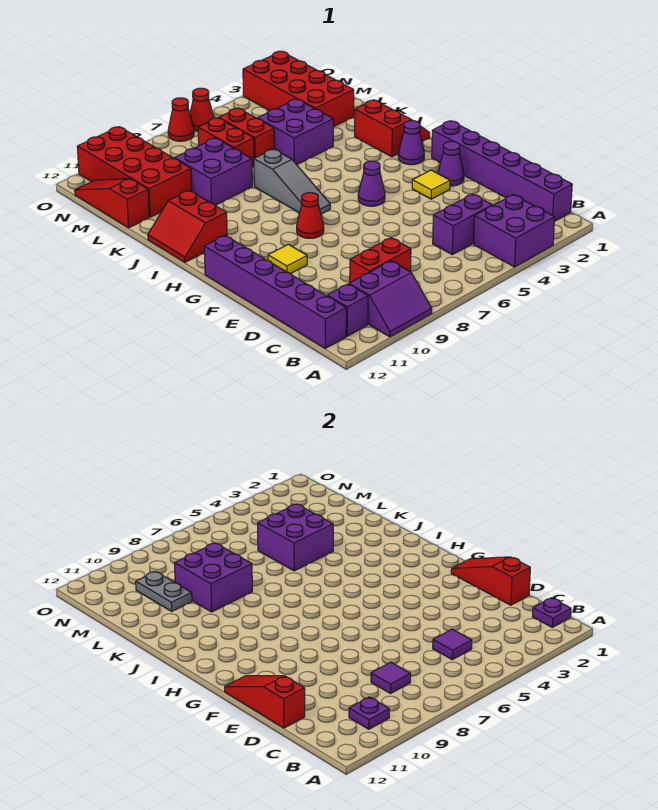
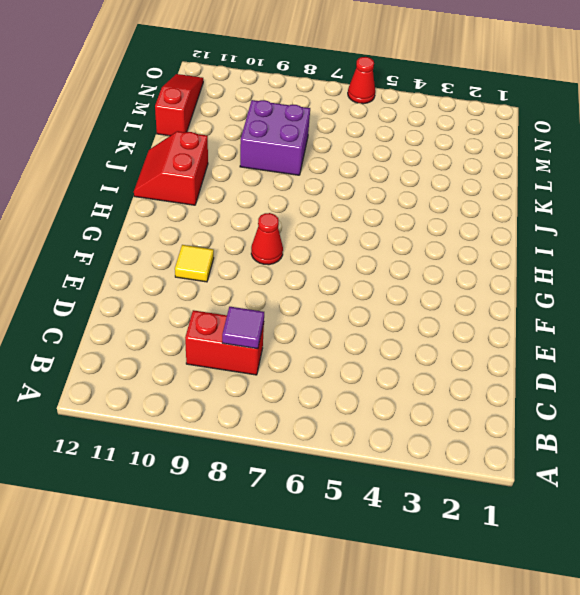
none -> purple brick A3:B4 level 1
none -> purple slope A9:B10 level 1 top B
none -> purple brick B1:G1 level 1
none -> purple brick B11 level 1

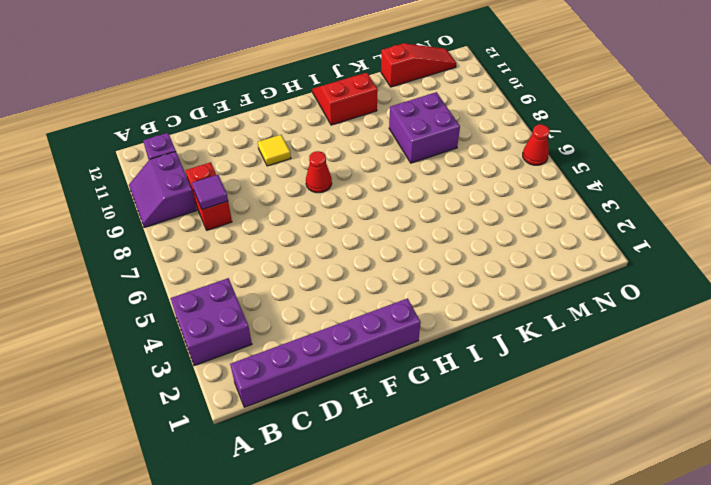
none -> purple brick B12:G12 level 1
none -> purple brick C4:C5 level 1
none -> purple cone F2 level 1
none -> yellow tile F3 level 1

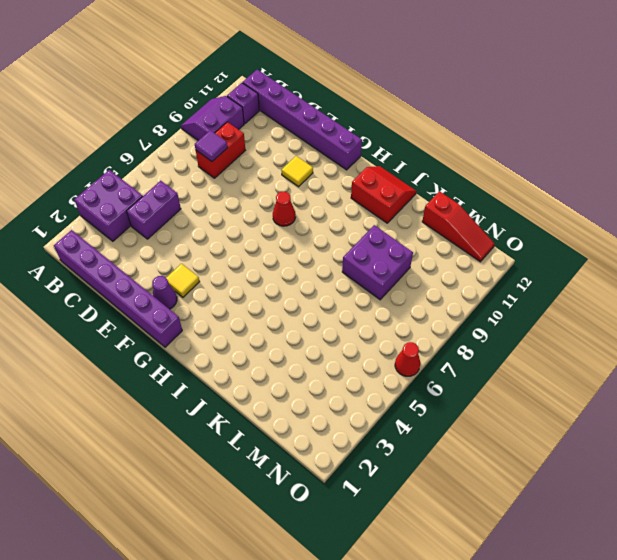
none -> purple cone G5 level 1
none -> purple cone H2 level 1
none -> grey slope H7:J7 level 1 top J
none -> red slope I1:J2 level 1 top 2

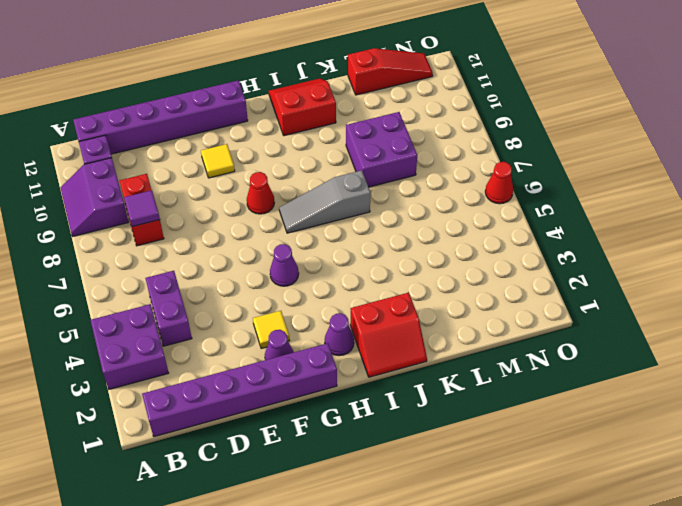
none -> purple brick K4:L5 level 1
none -> red brick L2:O3 level 1
none -> red brick L6:M6 level 1
none -> red brick L7:M7 level 1

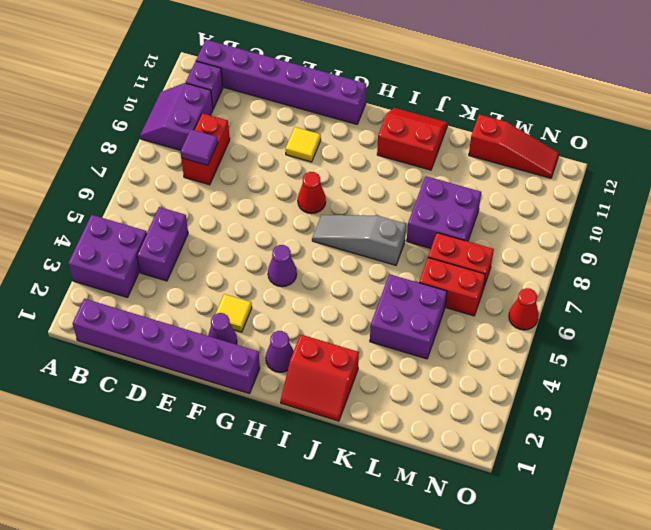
none -> red brick L2:O3 level 1
none -> red brick L10:O11 level 1
none -> red cone O7 level 1
none -> purple plate B1 level 2

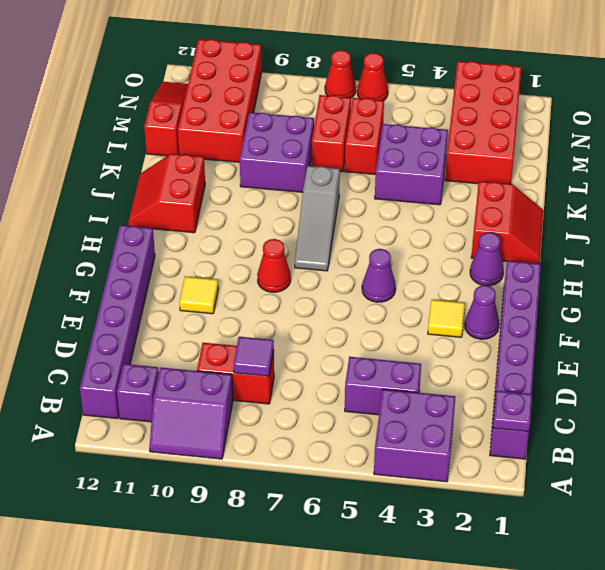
none -> purple plate B10 level 2
none -> purple tile C5 level 2
none -> red slope D1:F1 level 2 top D
none -> red slope D12:F12 level 2 top D

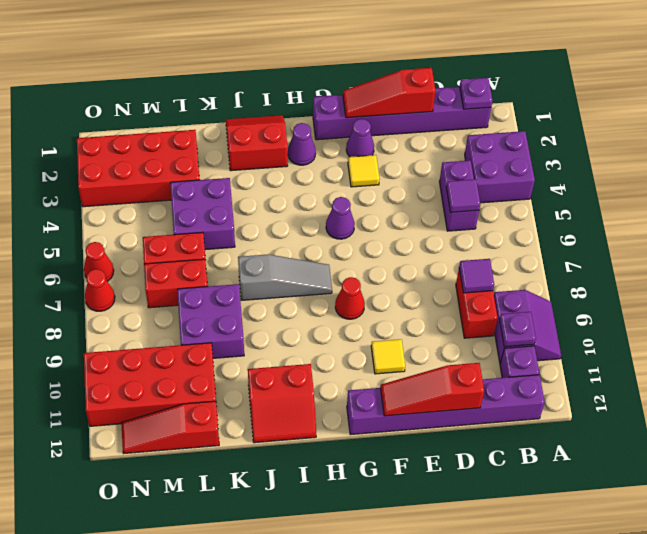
none -> purple brick K4:L5 level 2
none -> purple brick K8:L9 level 2
none -> grey plate L10:M10 level 2

